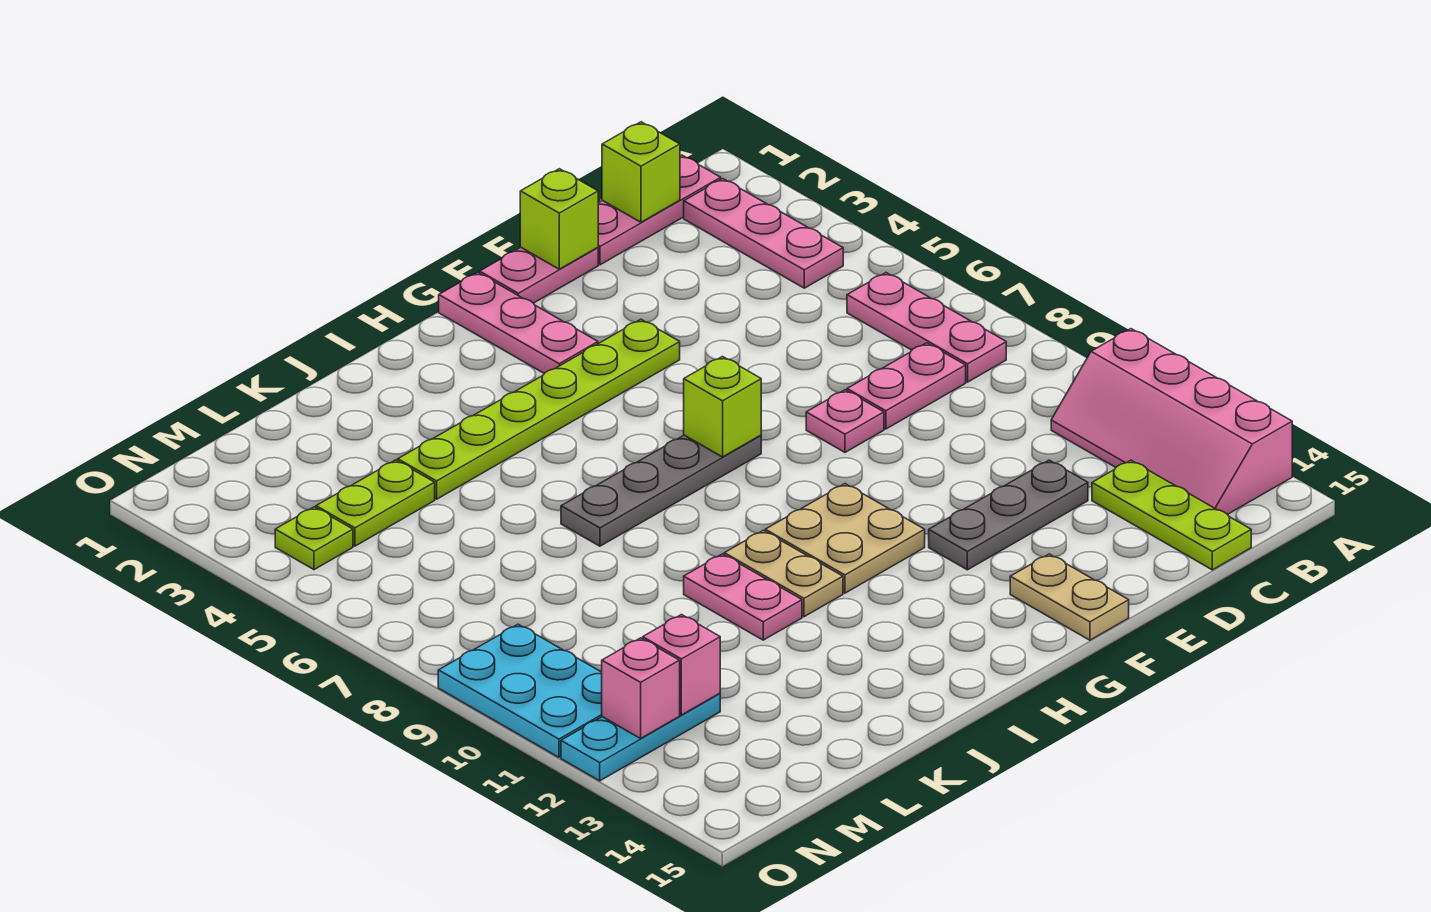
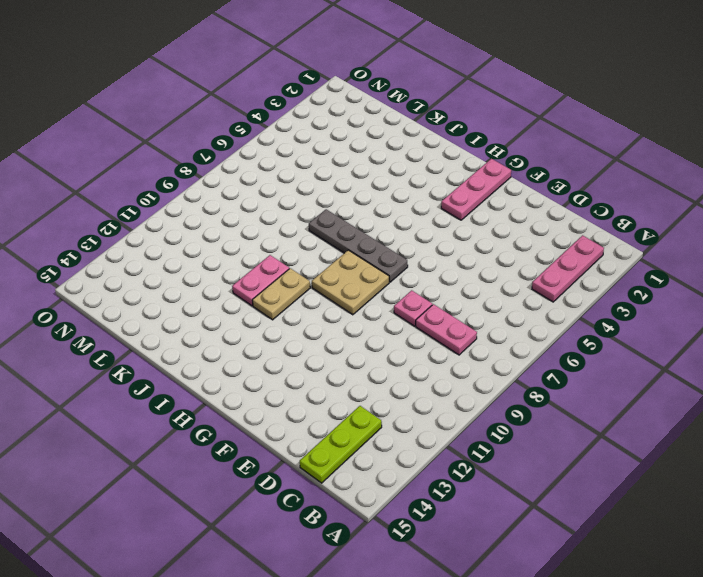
tan plate G8:H9 level 1 -> tan plate G10:H11 level 1
none -> pink slope A11:B14 level 1 top A
none -> pink plate B1:D1 level 1
none -> pink plate B6:B8 level 1

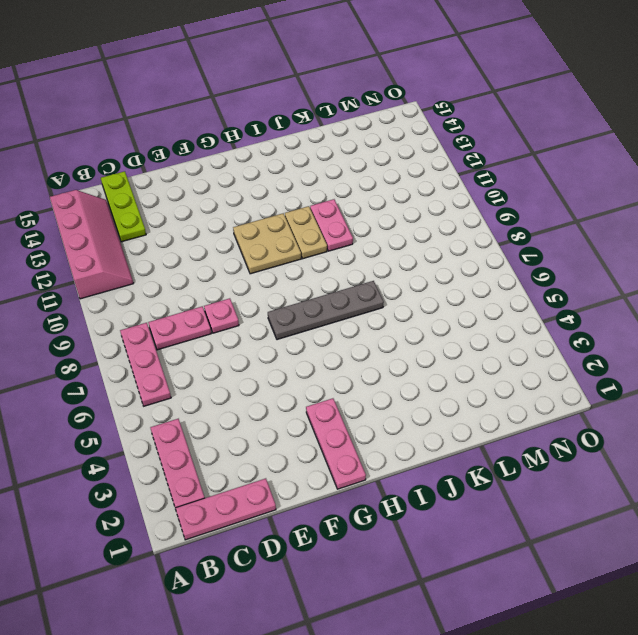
none -> grey plate D12:F12 level 1
none -> pink plate E1:F1 level 1
none -> lime plate F4:K4 level 1

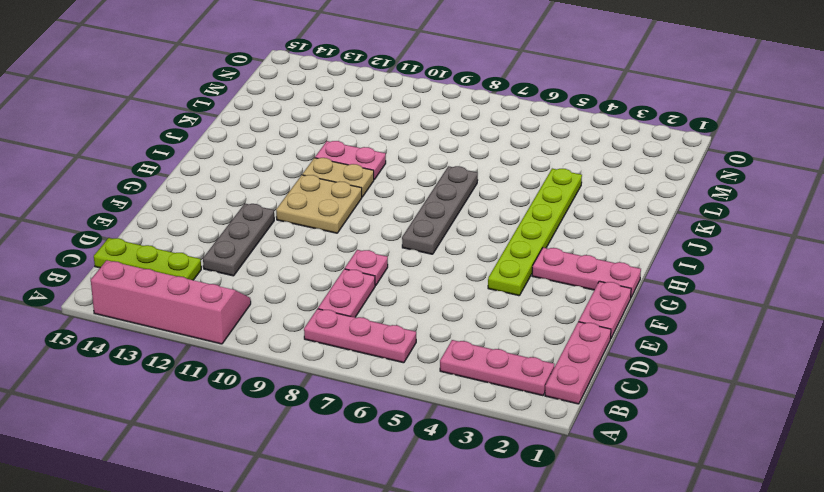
none -> tan plate F14:F15 level 1
none -> lime plate L4:M4 level 1
none -> cyan plate M12:O12 level 1

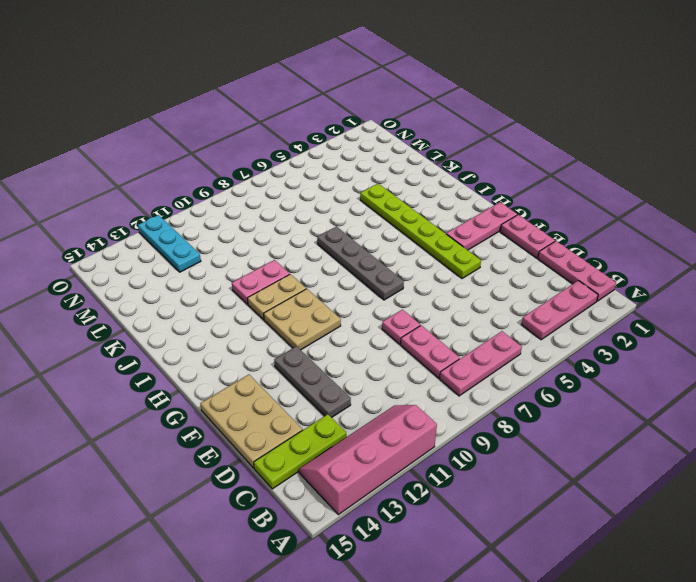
tan plate D14:F15 level 1 -> tan plate F14:F15 level 1
none -> lime plate L4:M4 level 1
none -> lime plate N4 level 1
none -> cyan plate N9:O11 level 1

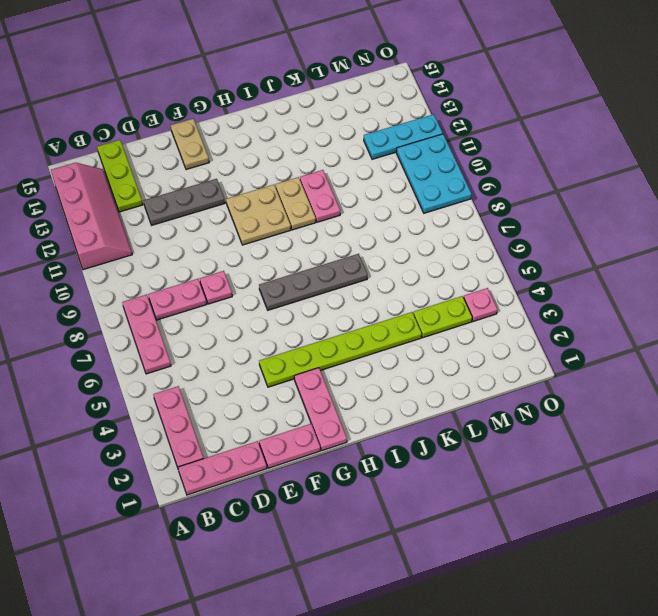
pink plate N4 level 1 -> lime plate N4 level 1
none -> lime brick C1 level 2
none -> lime brick E1 level 2
none -> lime brick G7 level 2

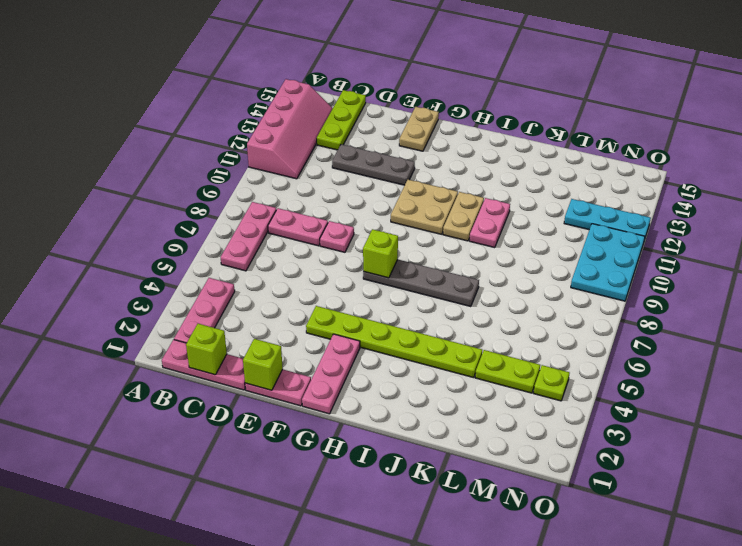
none -> pink brick M12 level 2
none -> pink brick N12 level 2

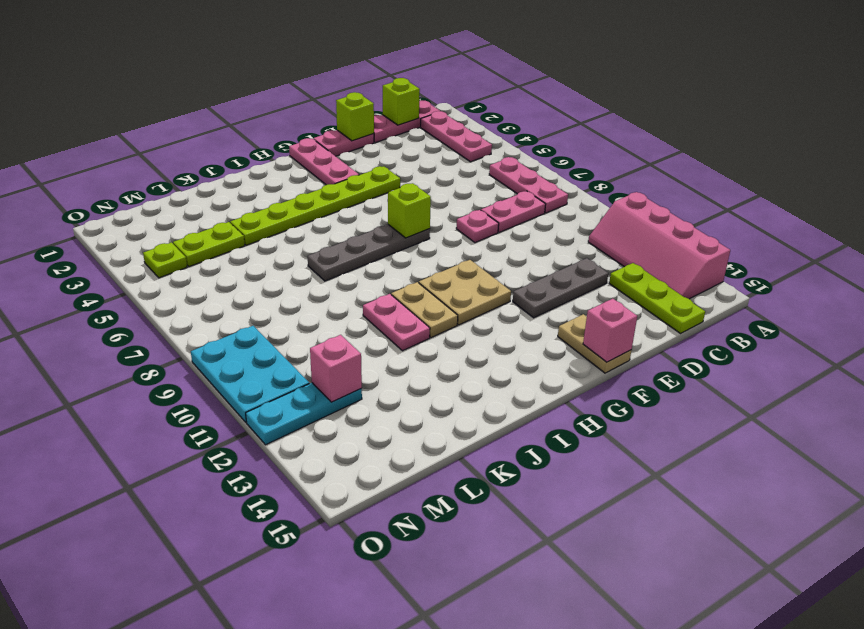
pink brick F15 level 2 -> pink brick N12 level 2

